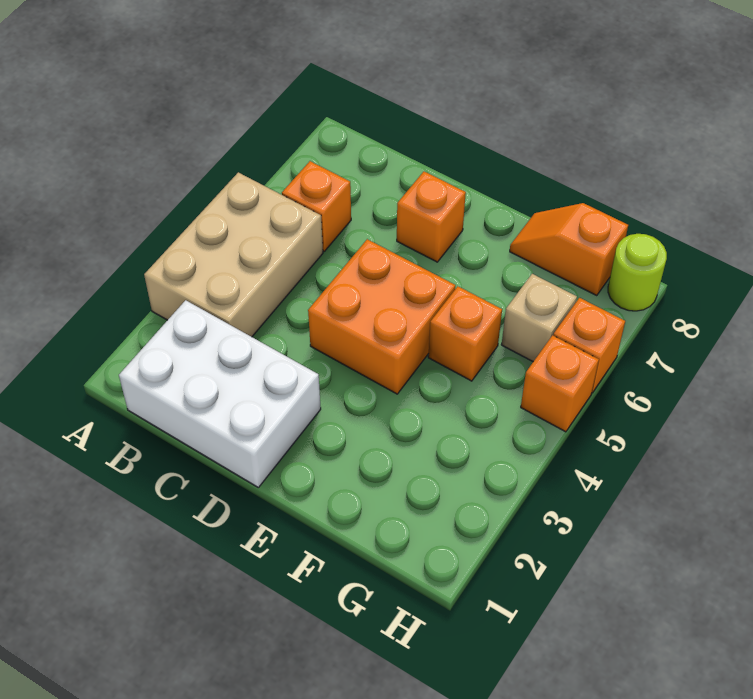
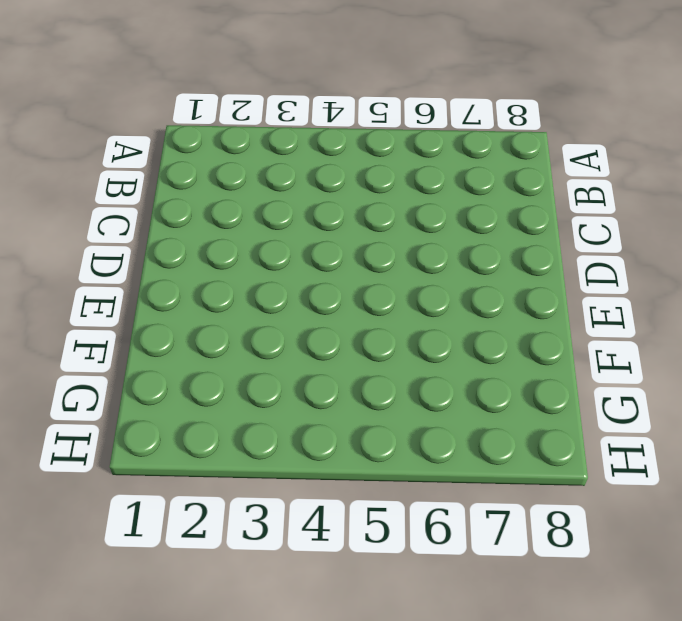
none -> tan brick A3:B5 level 1
none -> white brick B1:D2 level 1

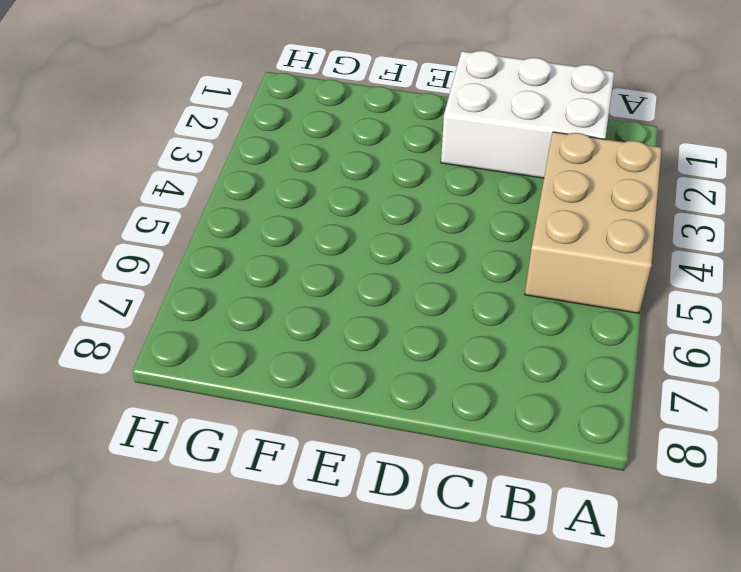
none -> orange brick B6 level 1
none -> orange brick D4:E5 level 1

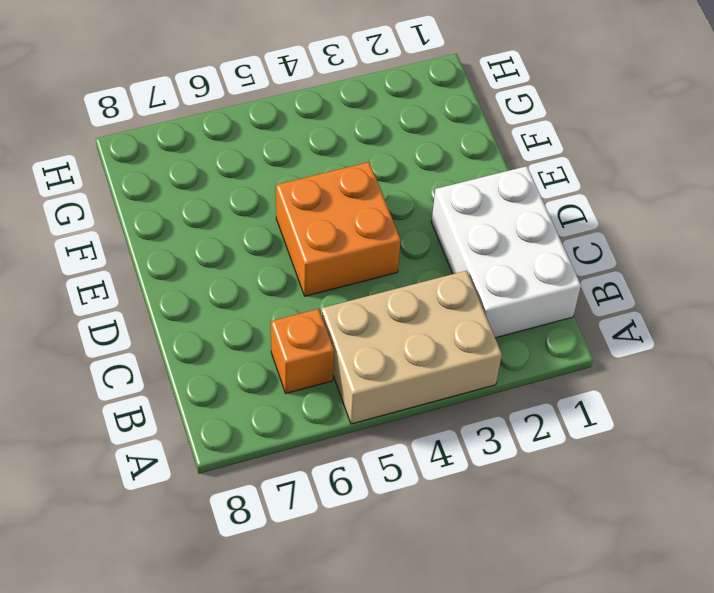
none -> orange brick D7 level 1
none -> orange brick F5 level 1

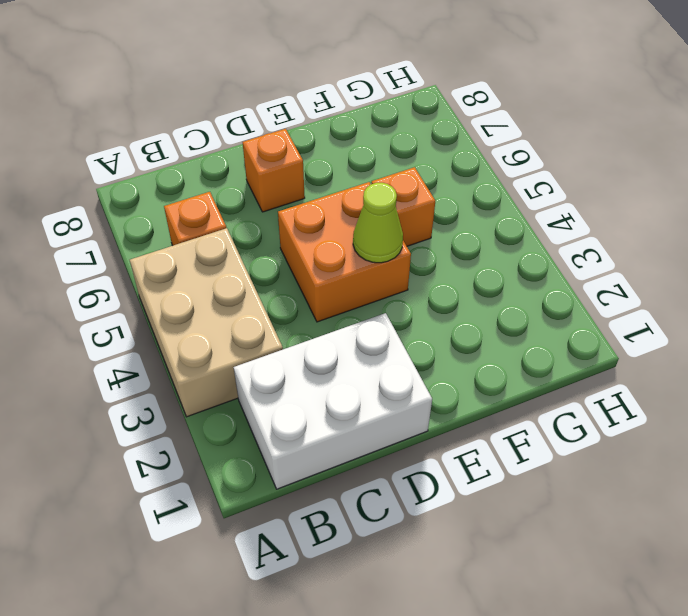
lime cone E4 level 2 -> none
none -> orange slope F8:G8 level 1 top G
none -> tan brick G6 level 1

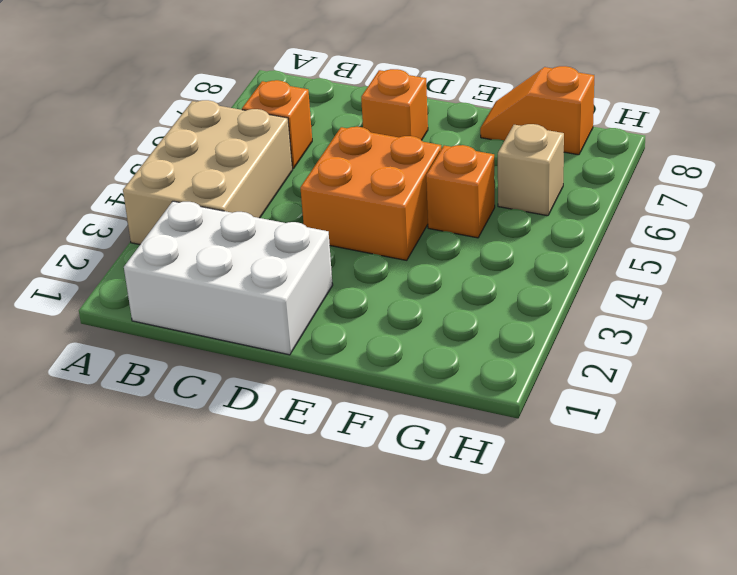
none -> orange brick H5 level 1
none -> orange brick H6 level 1

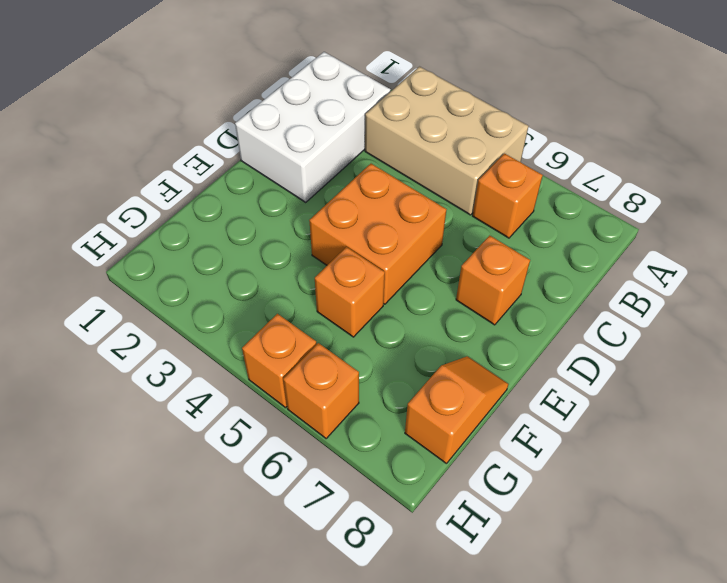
none -> tan brick G6 level 1
none -> lime round brick H8 level 1

